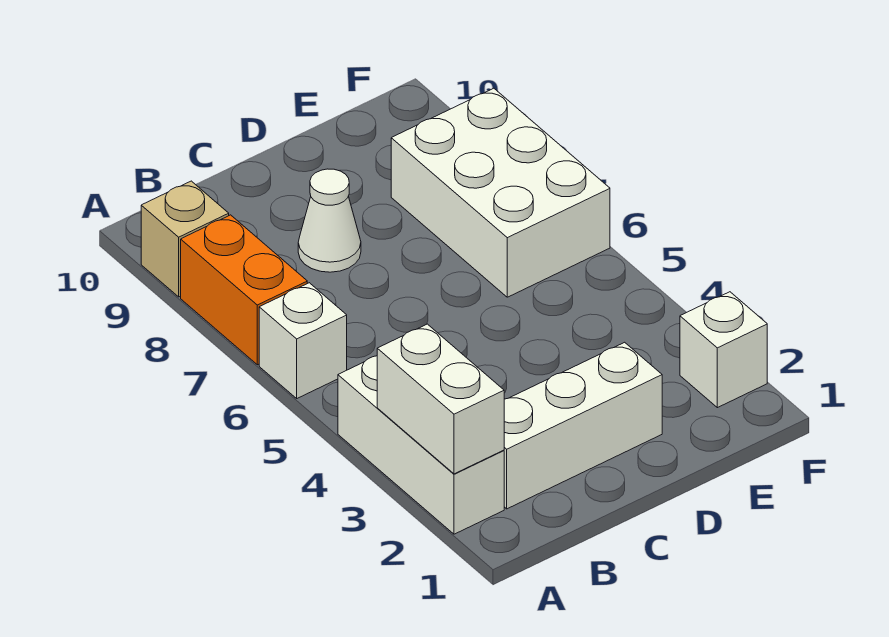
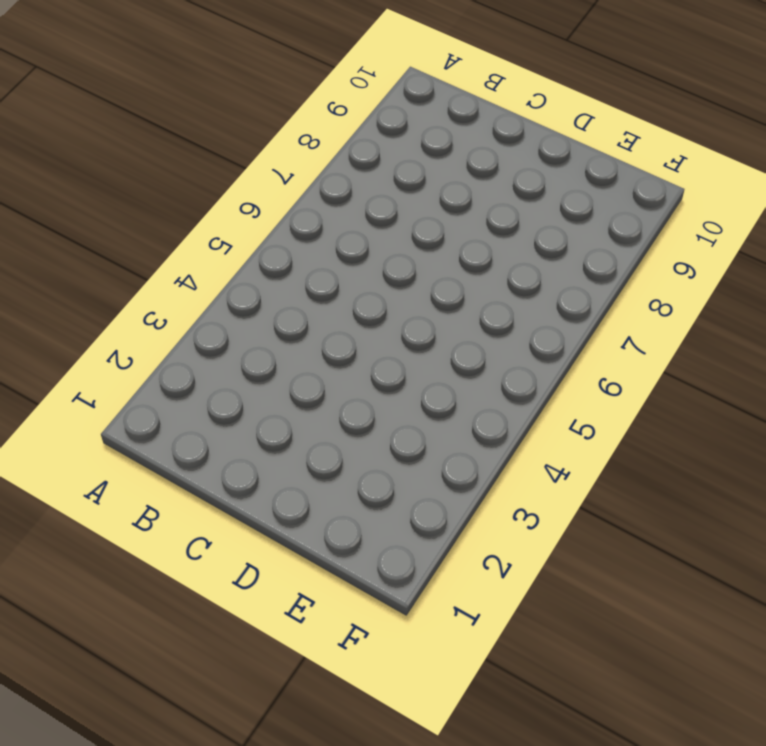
none -> white brick A2:A4 level 1
none -> white brick A6 level 1

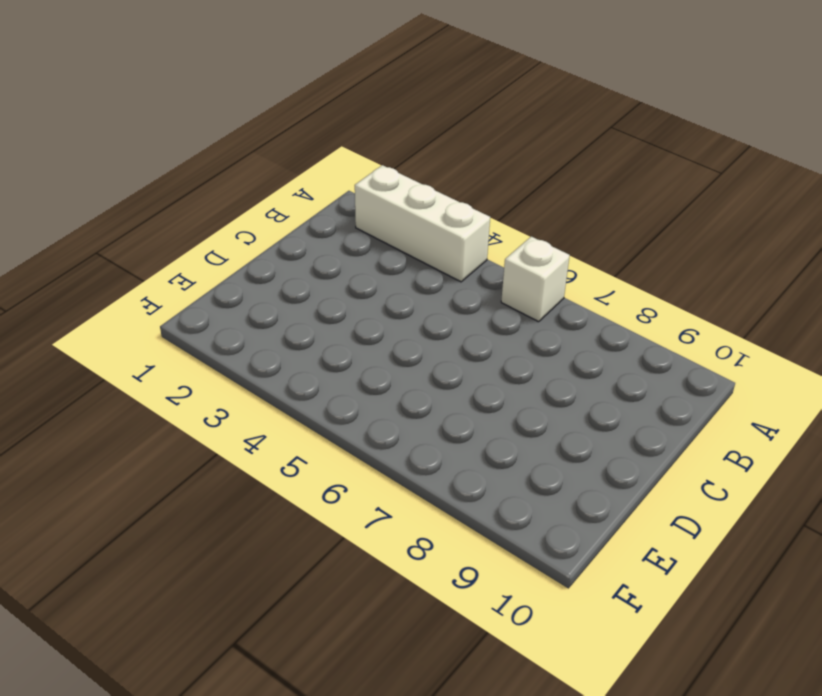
none -> orange brick A7:A8 level 1
none -> tan brick A9 level 1

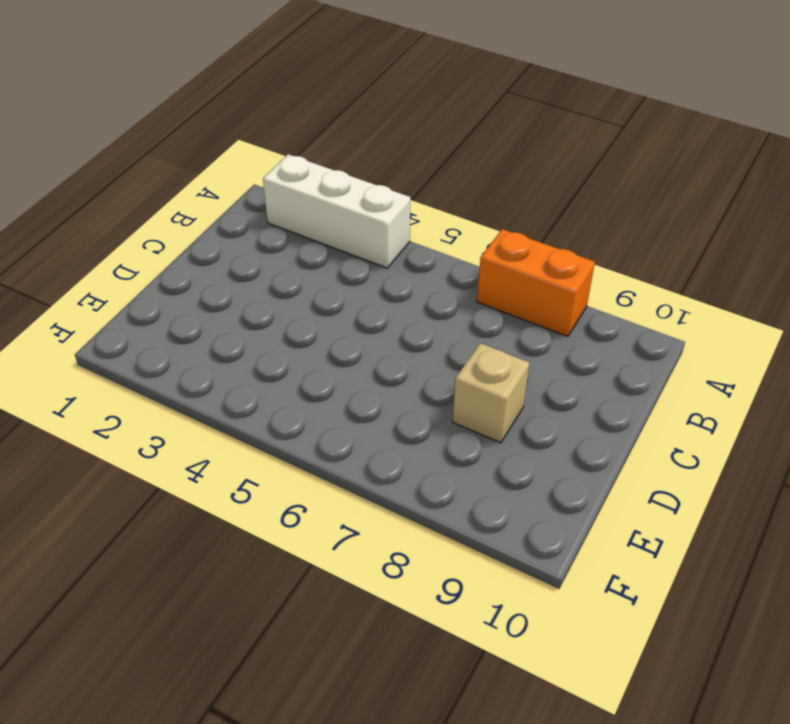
tan brick D8 level 1 -> tan brick A9 level 1
none -> white brick A6 level 1
none -> white brick B2:D2 level 1

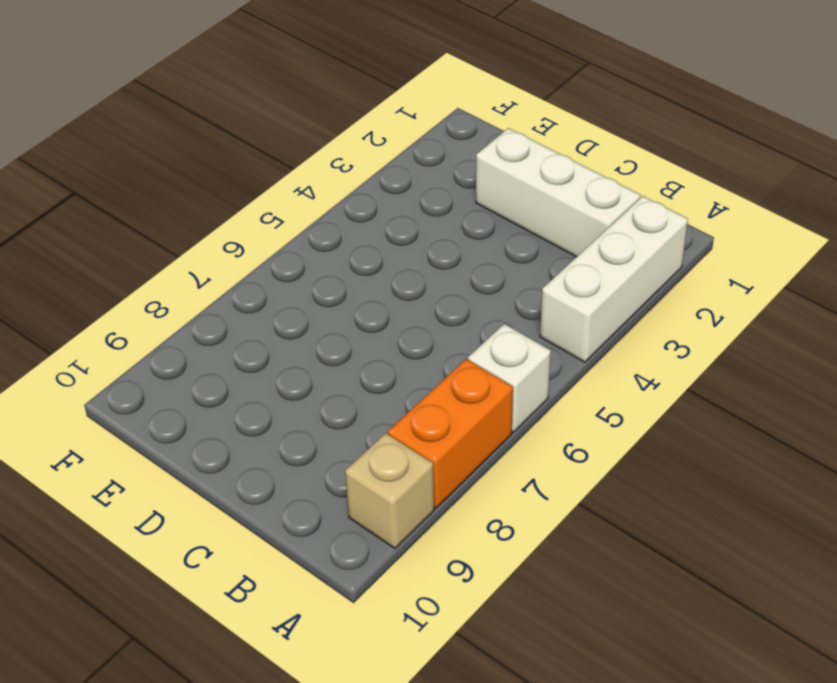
none -> white cone C8 level 1
none -> white brick E6:F8 level 1

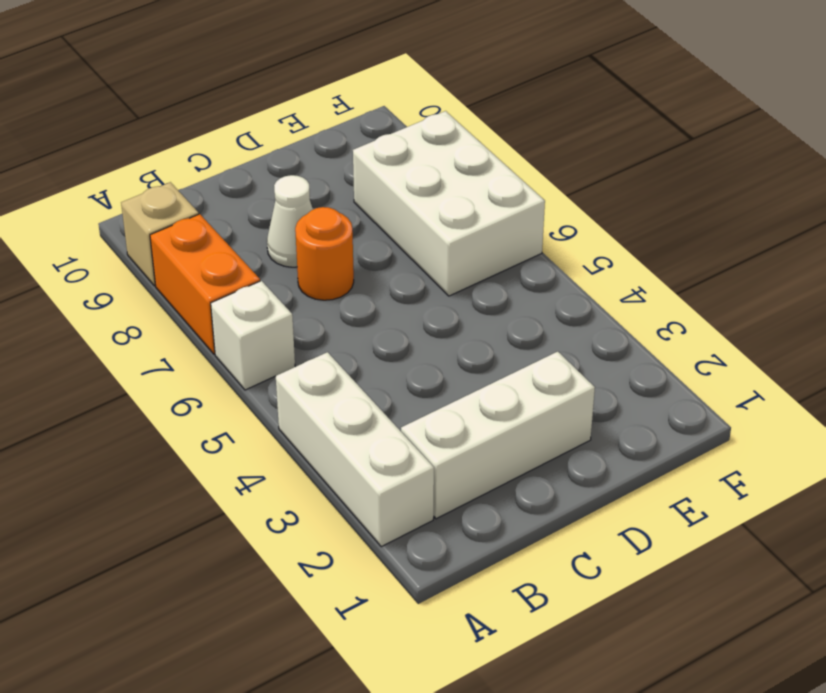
orange round brick C7 level 1 -> none
none -> white brick F2 level 1
none -> white brick A2:A3 level 2

